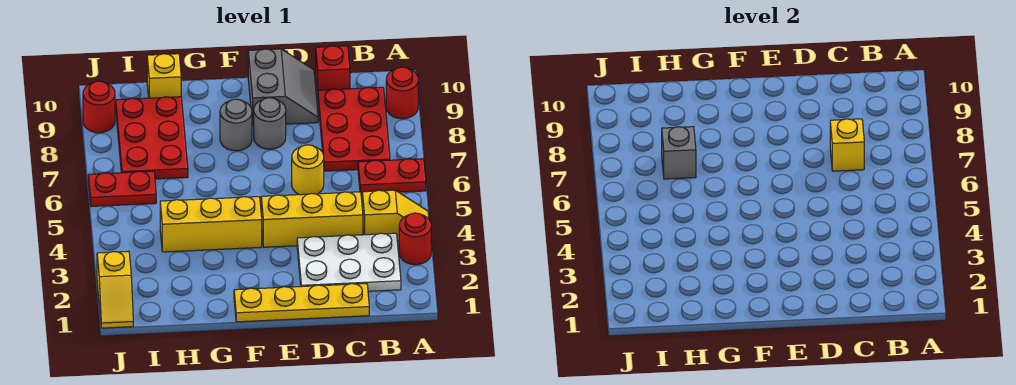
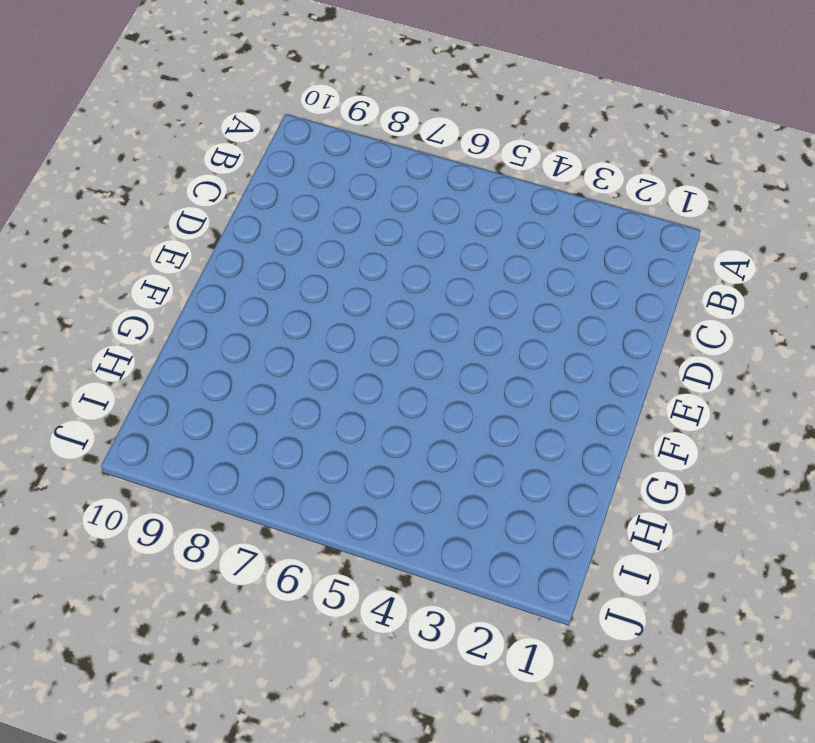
none -> red round brick A3 level 1
none -> yellow slope A4:B4 level 1 top B
none -> red plate A6:B6 level 1

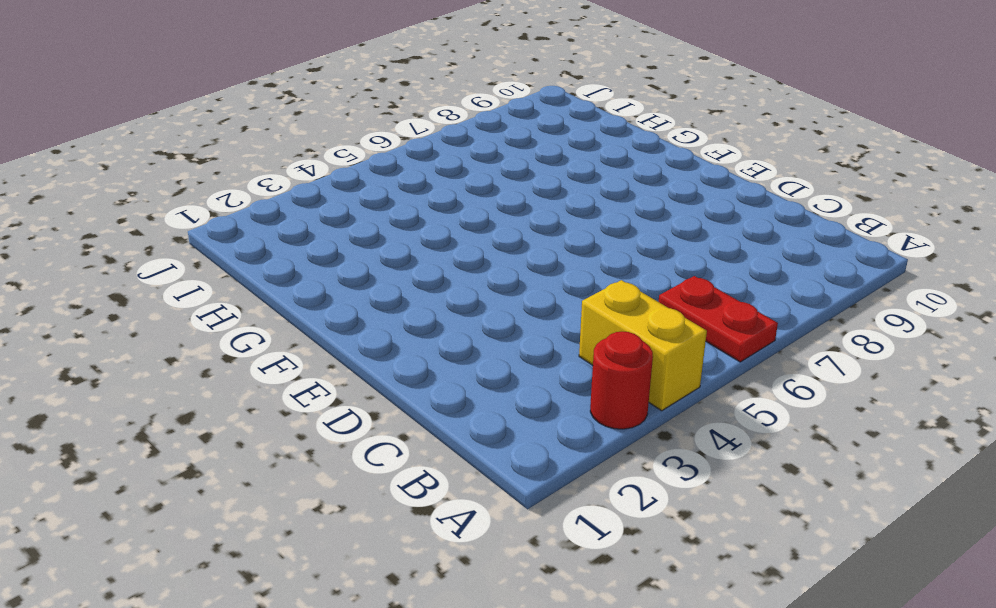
yellow brick A4:B4 level 1 -> yellow slope A4:B4 level 1 top B
none -> red round brick A9 level 1
none -> white plate B2:D3 level 1
none -> red plate B7:C9 level 1

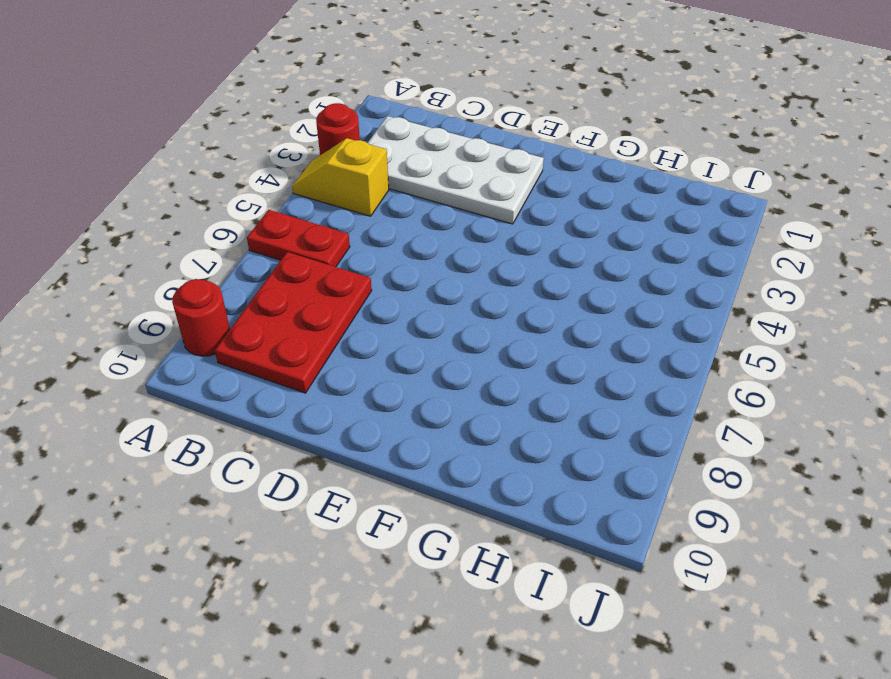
white plate B2:E3 level 1 -> white plate B2:D3 level 1
none -> yellow plate C1:F1 level 1
none -> yellow brick C4:E4 level 1
none -> red brick C10 level 1

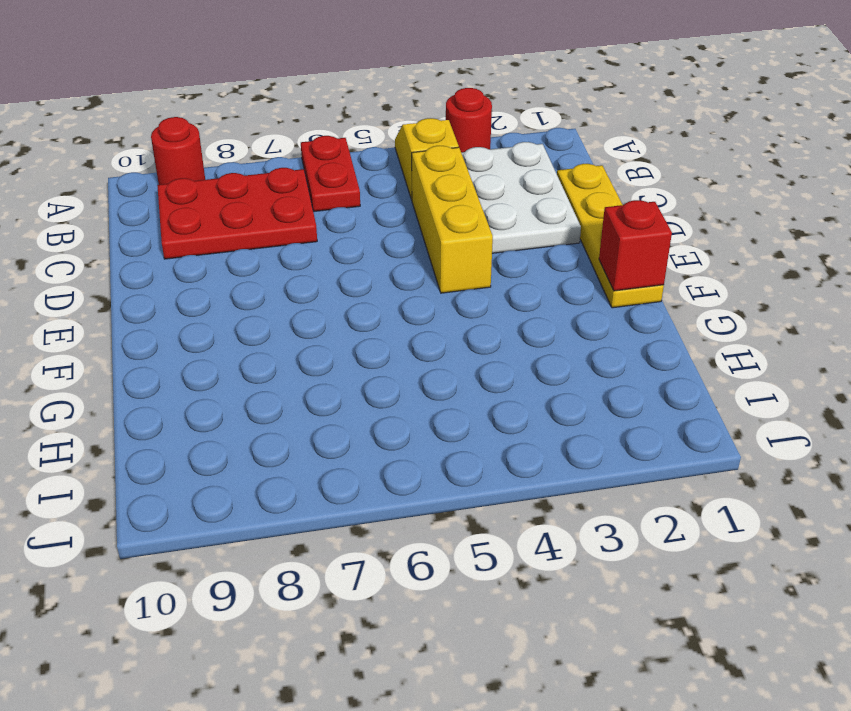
red brick F1 level 2 -> red brick C10 level 1
none -> yellow round brick D6 level 1
none -> grey slope D9:E10 level 1 top E
none -> grey round brick E8 level 1

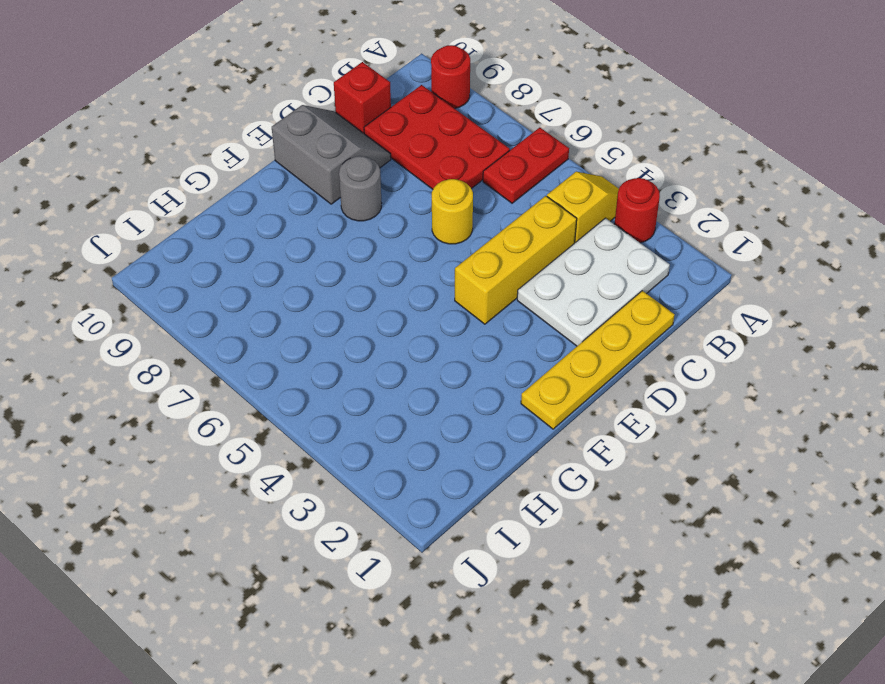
none -> yellow brick F4:H4 level 1
none -> grey round brick F8 level 1
none -> red plate H7:I9 level 1

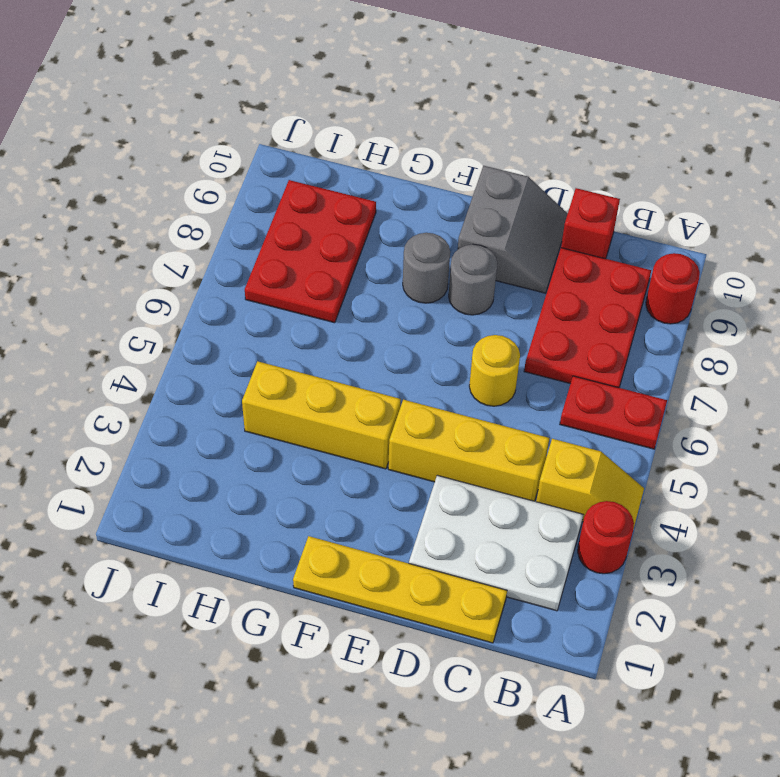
none -> yellow brick H10 level 1
none -> red plate I6:J6 level 1
none -> yellow slope J1:J2 level 1 top 2

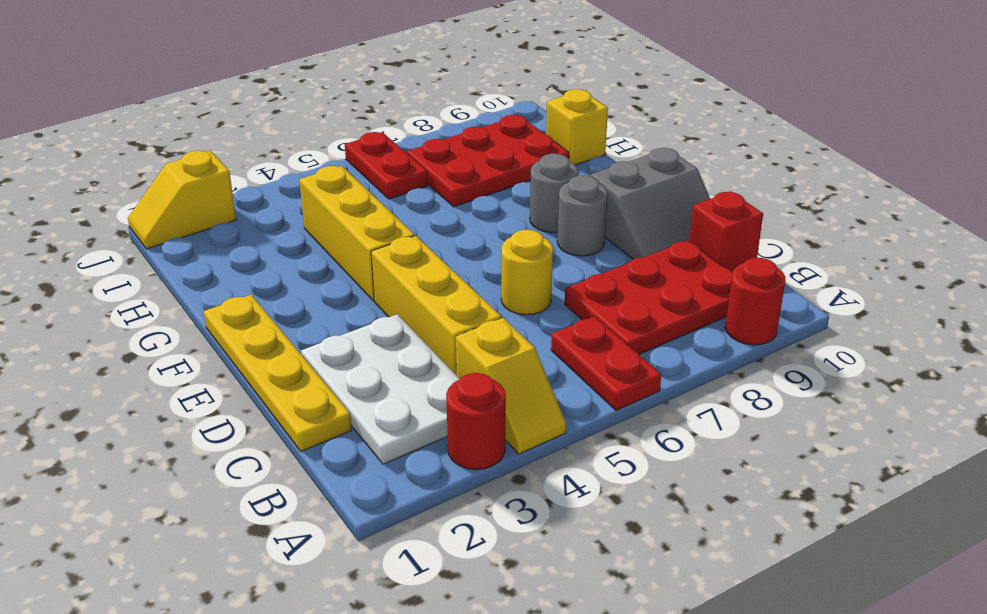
none -> red round brick J9 level 1
none -> yellow brick C7 level 2
none -> grey brick H7 level 2

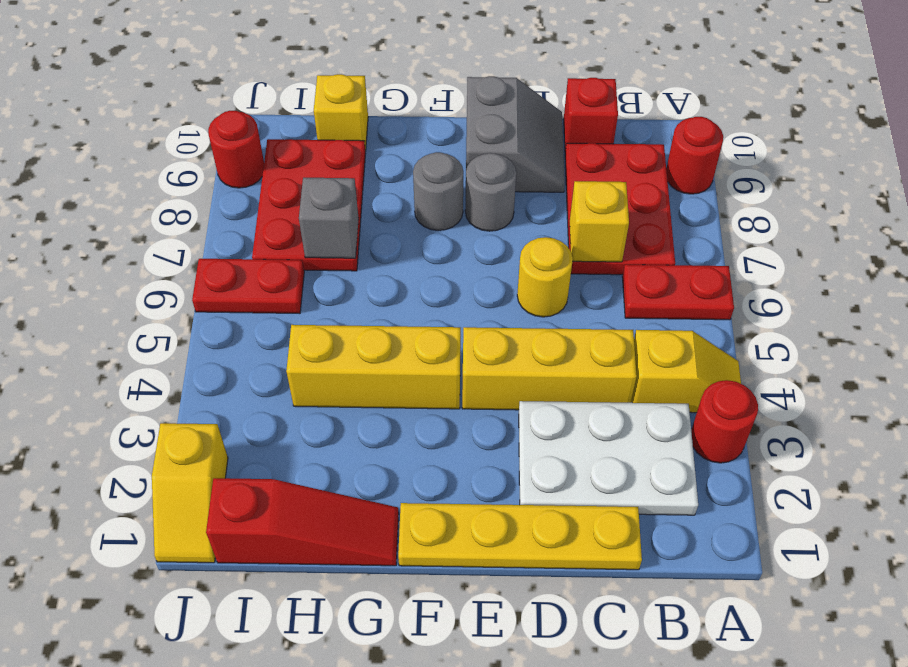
red slope G1:I1 level 1 top I -> none

